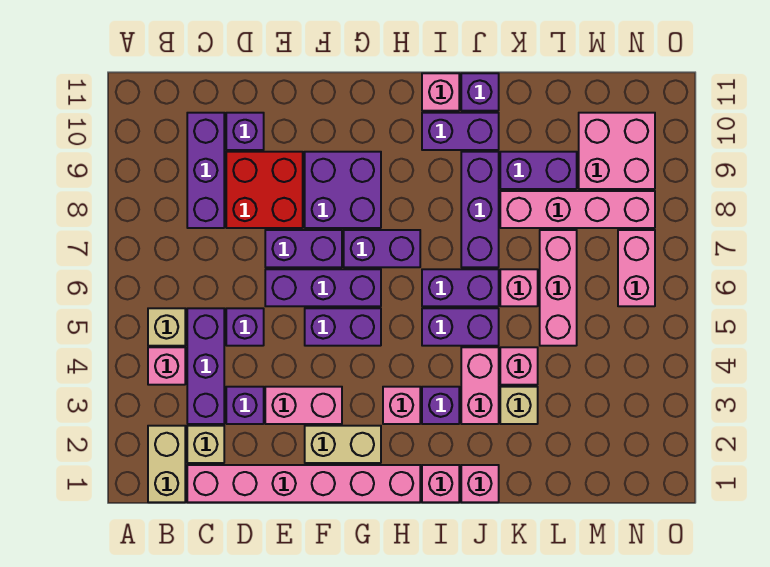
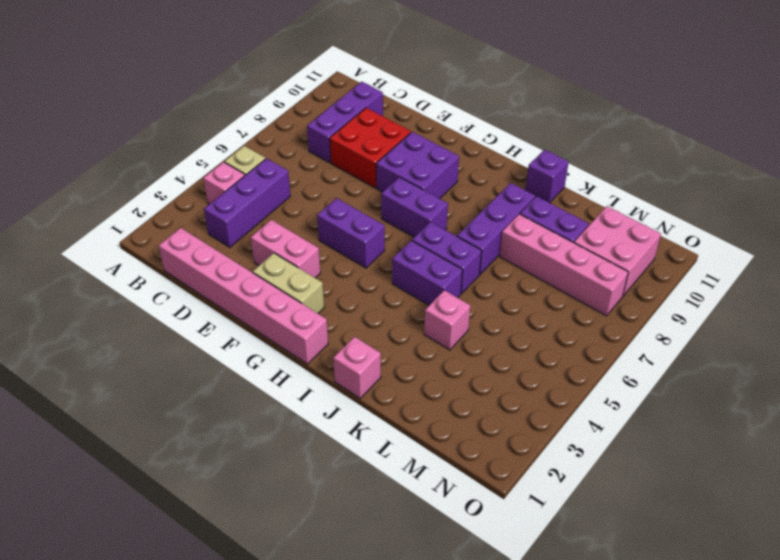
none -> tan brick B1:B2 level 1
none -> tan brick C2 level 1
none -> purple brick D3 level 1
none -> purple brick D5 level 1

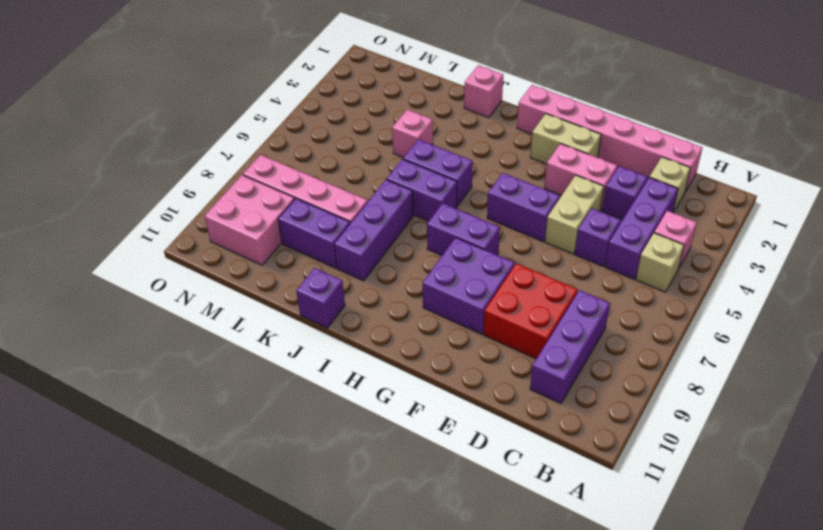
tan brick E4:E5 level 1 -> tan brick B1:B2 level 1
none -> purple brick D10 level 1
none -> purple brick E6:G6 level 1
none -> purple brick E7:F7 level 1
none -> pink brick H3 level 1

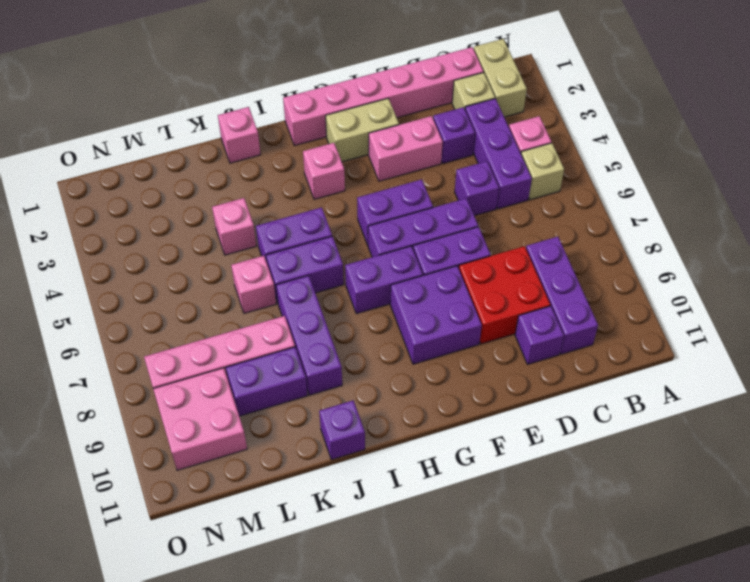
none -> pink brick I1 level 1
none -> purple brick I3 level 1
none -> purple brick I10:J10 level 1
none -> pink brick I11 level 1

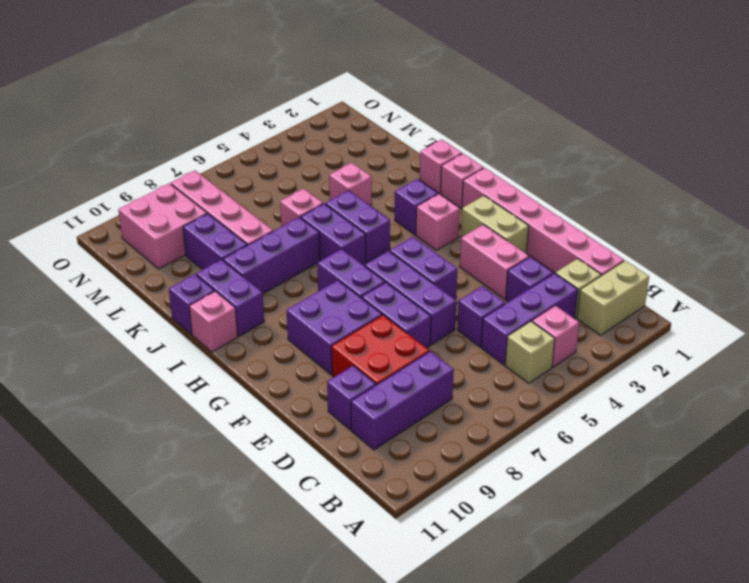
none -> pink brick J3:J4 level 1
none -> tan brick K3 level 1
none -> pink brick L5:L7 level 1
none -> pink brick N6:N7 level 1

